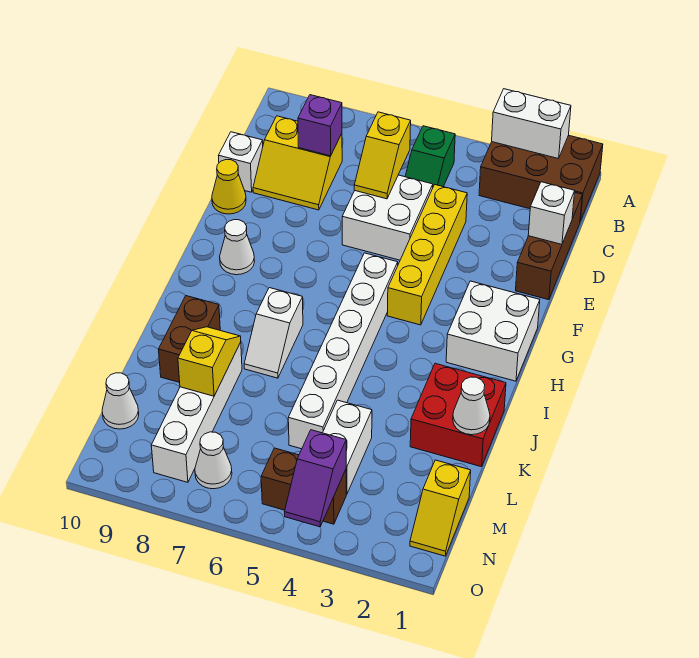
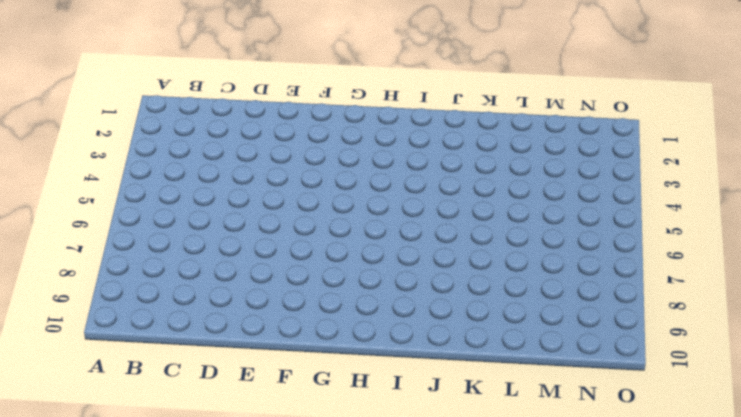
none -> brown brick A1:B3 level 1
none -> green slope B5:C5 level 1 top B
none -> brown brick C1:E1 level 1

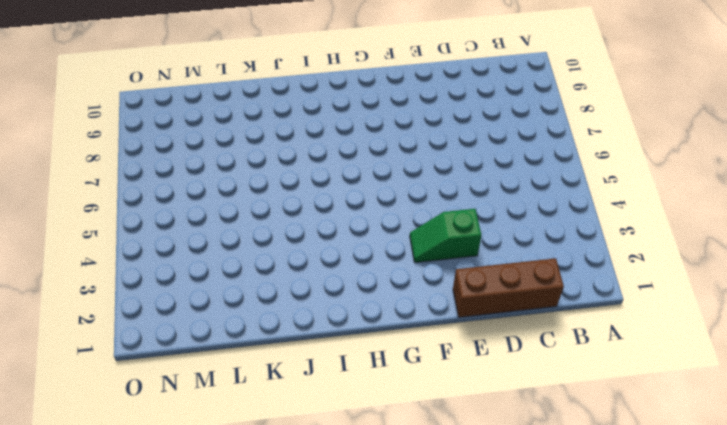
green slope E3:F3 level 1 top E -> green slope B5:C5 level 1 top B
none -> brown brick A1:B3 level 1
none -> yellow slope C8:D9 level 1 top C
none -> yellow brick D4:G4 level 1

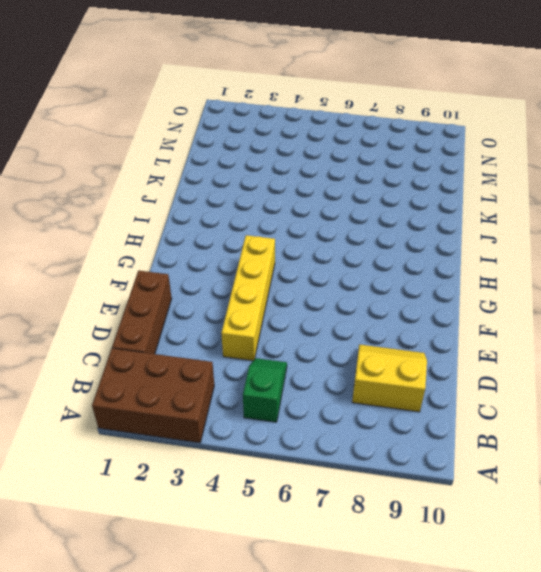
none -> white brick D5:E6 level 1
none -> white brick D10 level 1
none -> yellow cone E10 level 1

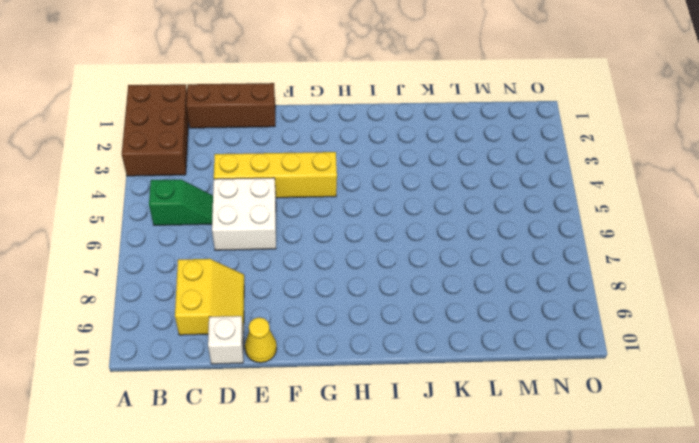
none -> white brick G1:H2 level 1
none -> white brick G5:L5 level 1
none -> white cone G9 level 1

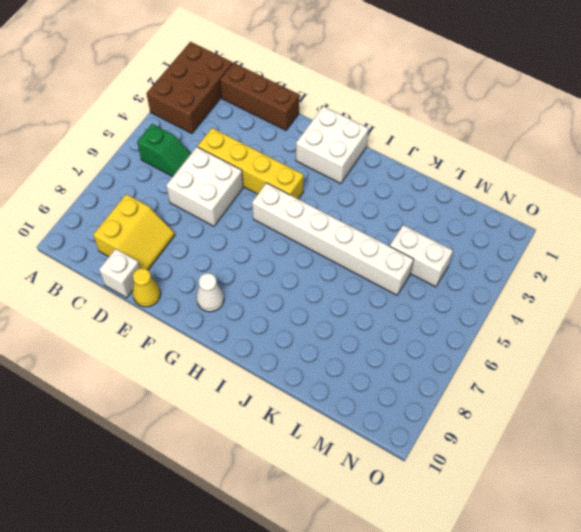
none -> white slope I7:J7 level 1 top I
none -> red brick J1:K2 level 1
none -> brown brick J9:K9 level 1

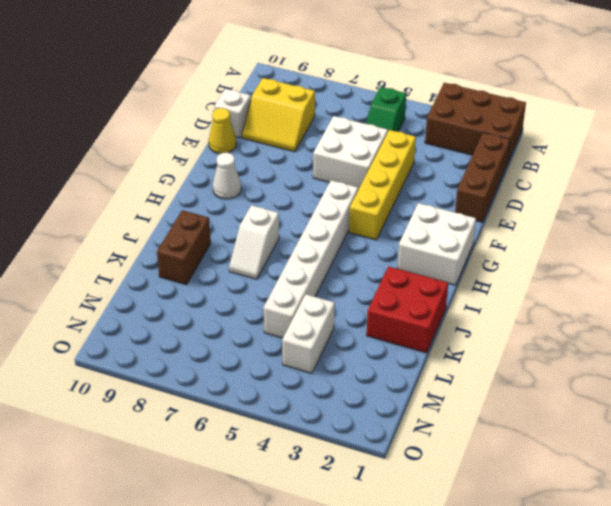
none -> white brick K8:N8 level 1
none -> yellow slope M1:N1 level 1 top M
none -> white cone M10 level 1

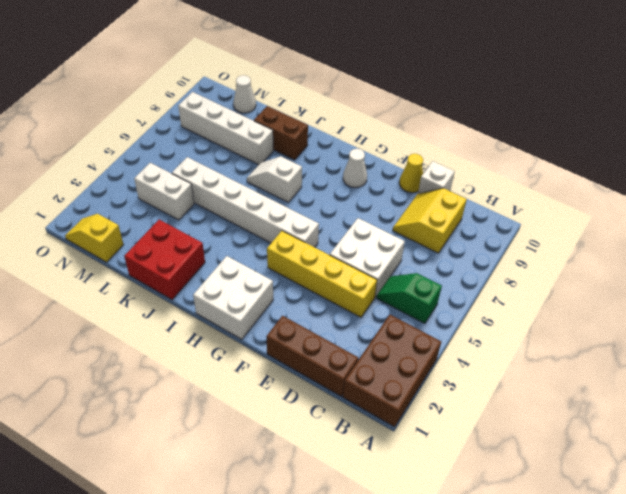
none -> brown brick N4:N5 level 1
none -> white cone N7 level 1
none -> white brick A2:A3 level 2

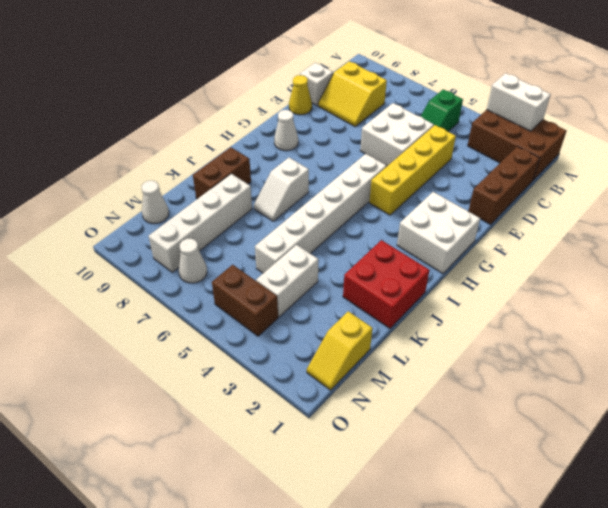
none -> yellow slope C6:D6 level 2 top C
none -> purple brick C8 level 2
none -> white brick D1 level 2

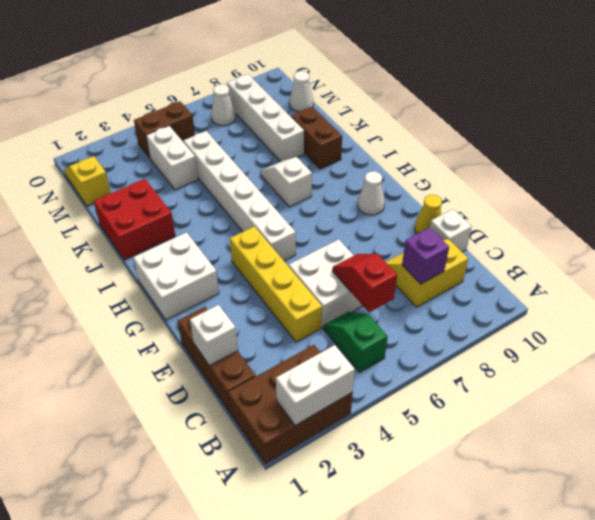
red slope C6:D6 level 2 top C -> yellow slope C6:D6 level 2 top C
none -> white cone K1 level 2
none -> yellow slope K8:L8 level 2 top L
none -> purple slope N4:O4 level 2 top N

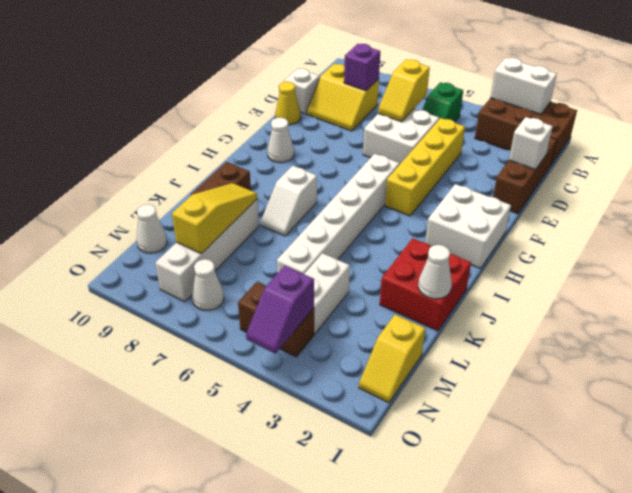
yellow slope K8:M8 level 2 top M -> yellow slope K8:L8 level 2 top L

